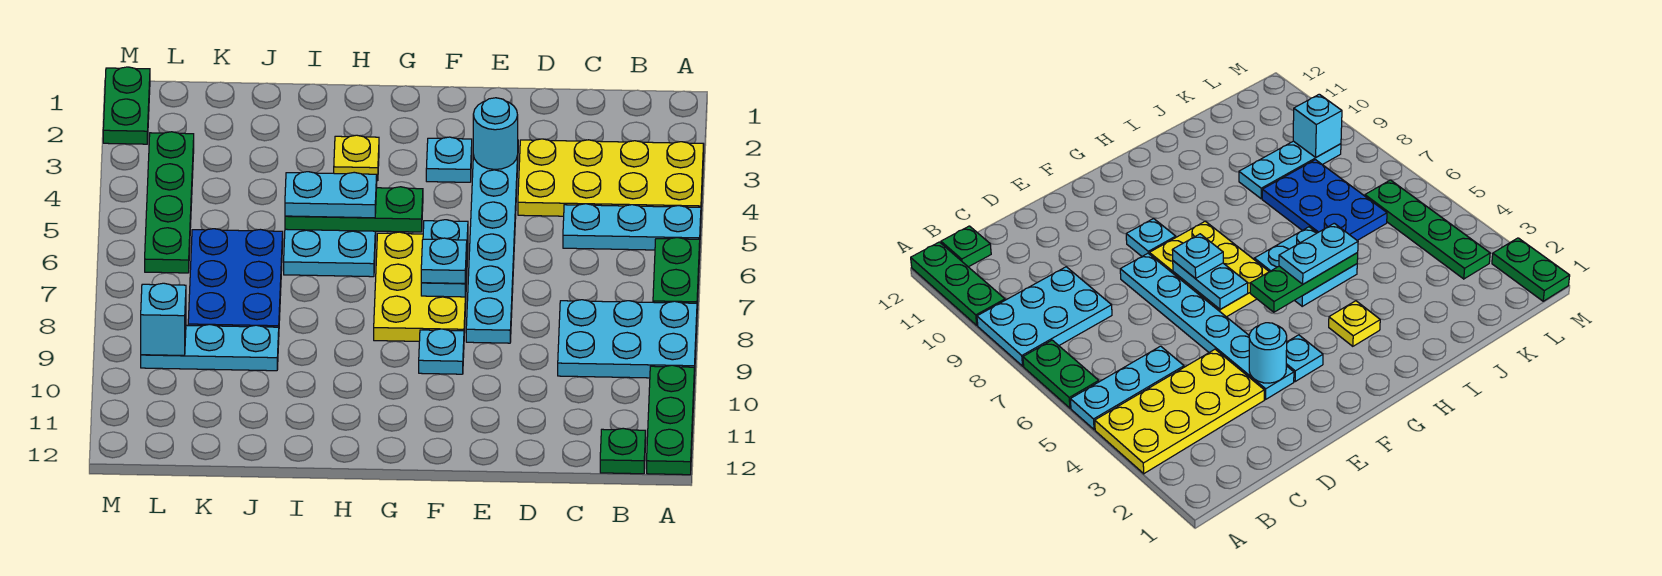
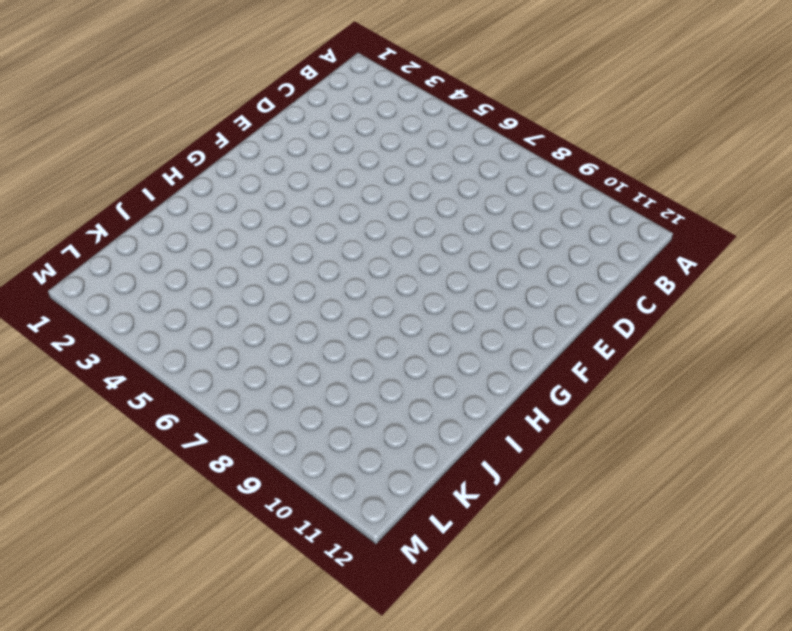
none -> yellow plate A3:D4 level 1
none -> cyan plate A5:C5 level 1
none -> green plate A6:A7 level 1

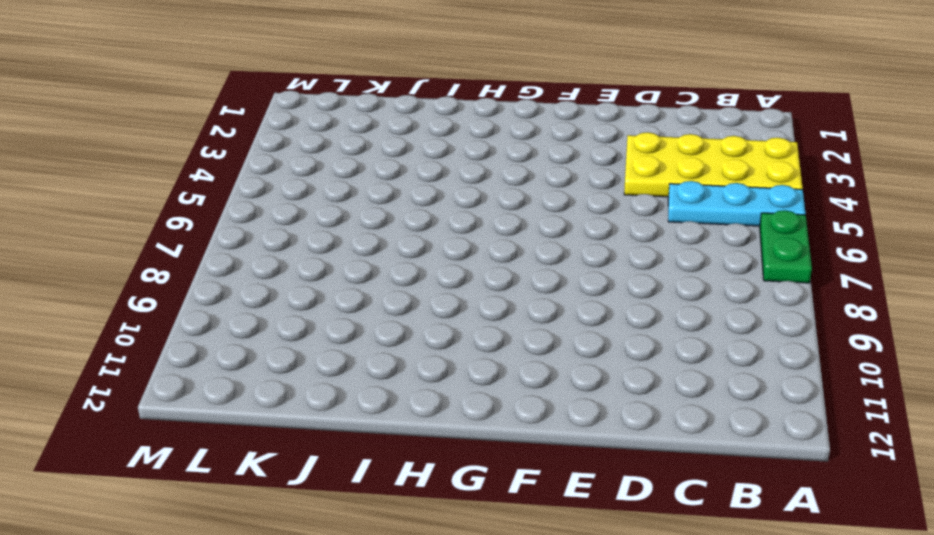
none -> cyan plate A8:C9 level 1
none -> green plate A10:A12 level 1
none -> green plate B12 level 1

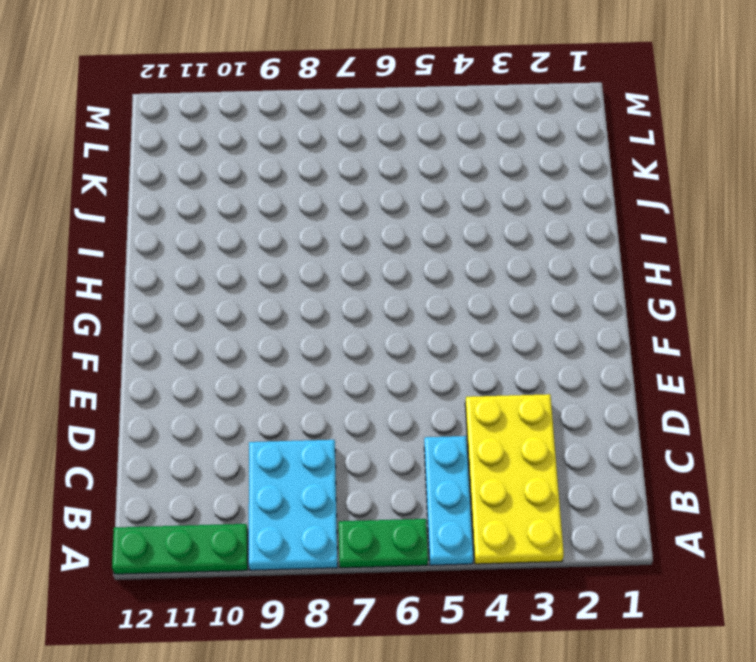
none -> green plate B12 level 1
none -> cyan plate E3:E8 level 1
none -> cyan plate F3 level 1

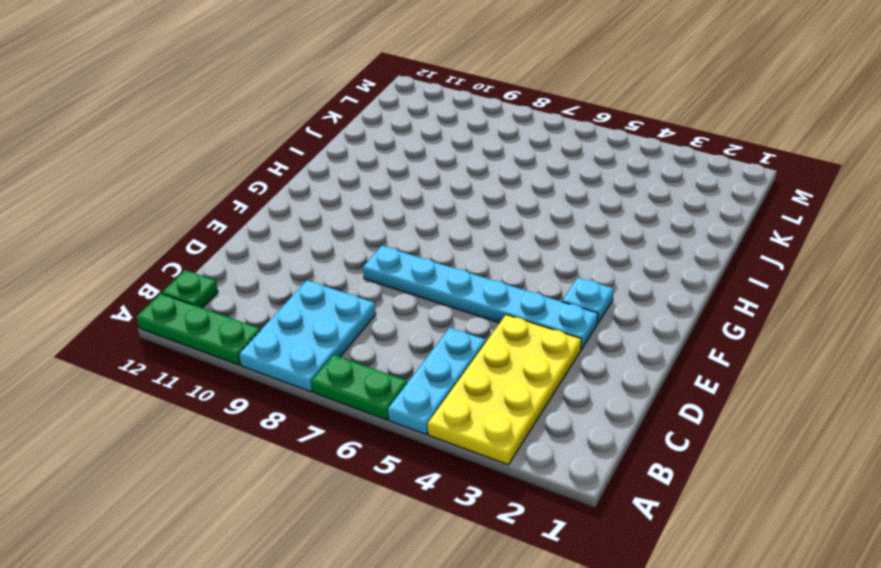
none -> yellow plate F6:G8 level 1
none -> cyan plate F9 level 1
none -> yellow plate H3 level 1

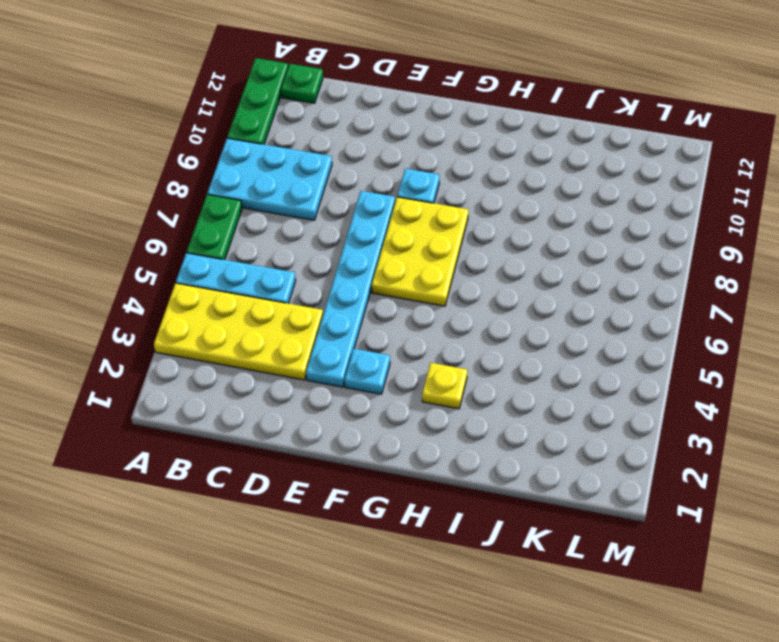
none -> cyan plate H5:I6 level 1
none -> blue plate J6:K8 level 1
none -> cyan plate J9:L9 level 1

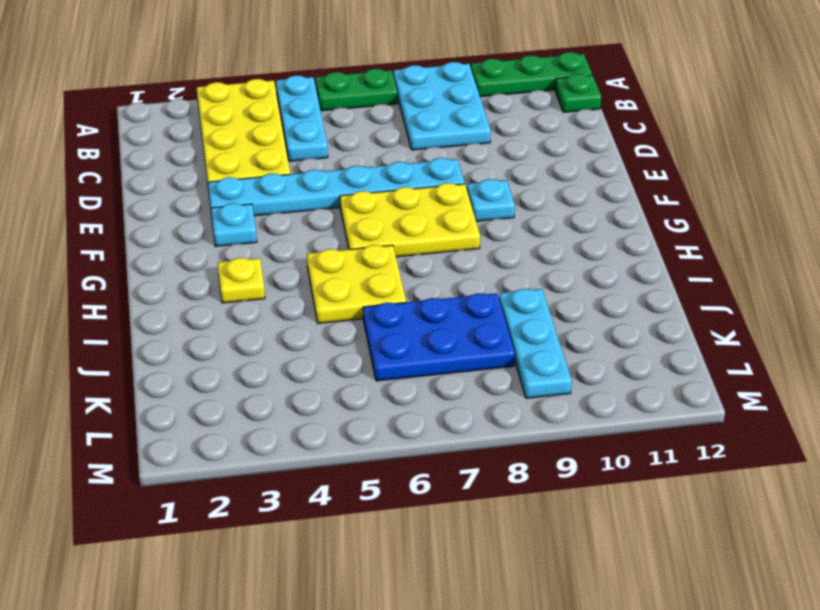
yellow plate H5:I6 level 1 -> cyan plate H5:I6 level 1
none -> green plate L3:L6 level 1
none -> green plate M1:M2 level 1
none -> cyan round brick E3 level 2

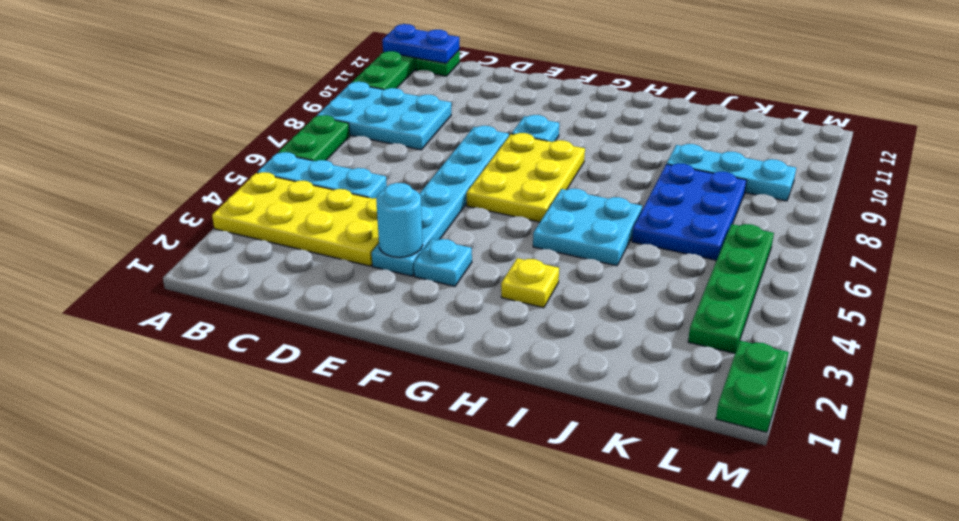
blue plate A12:B12 level 2 -> none
none -> cyan plate F6:F7 level 2
none -> green plate G5:I5 level 2
none -> cyan brick L9 level 2

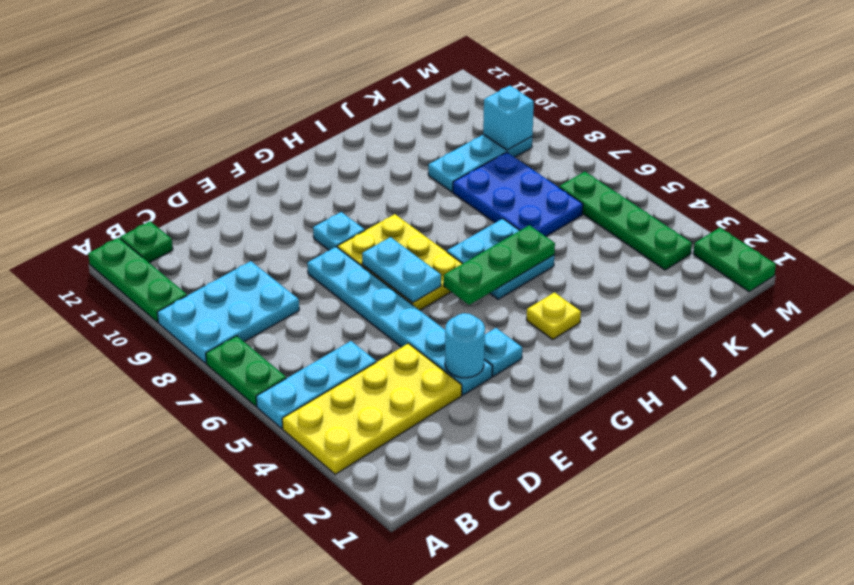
none -> cyan plate F7 level 3
none -> cyan plate H5:I5 level 3

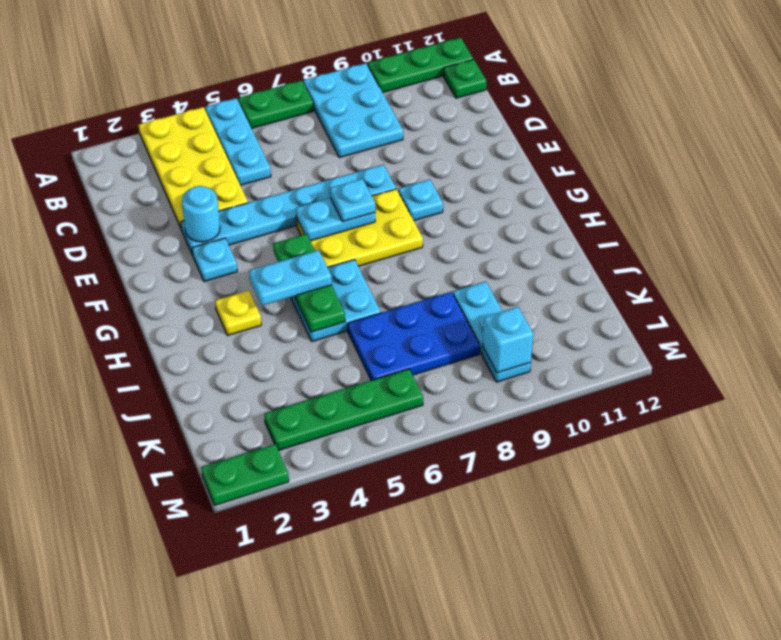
cyan plate H4:H5 level 3 -> cyan plate H5:I5 level 3

